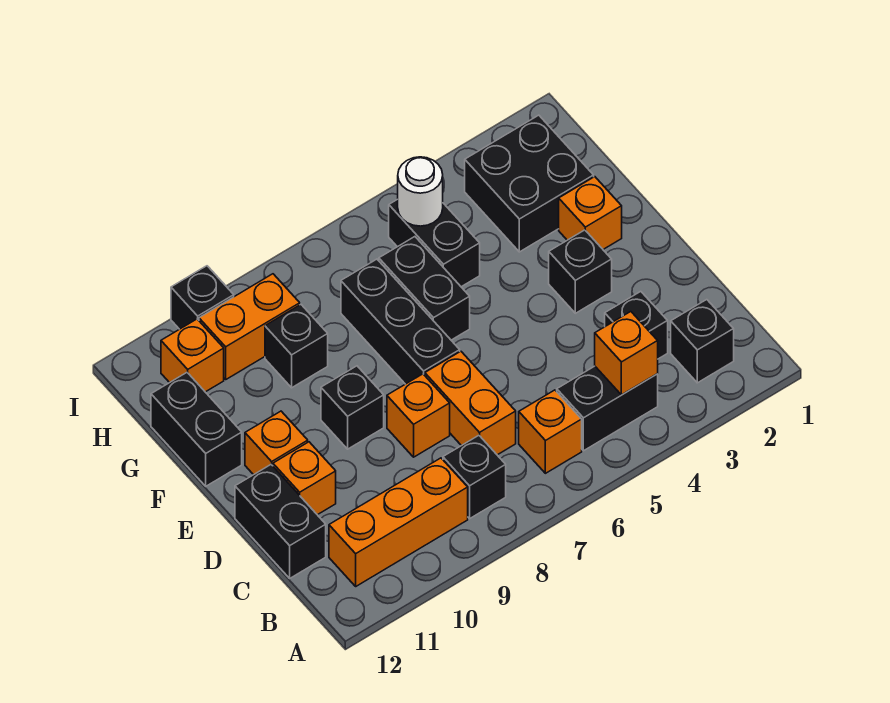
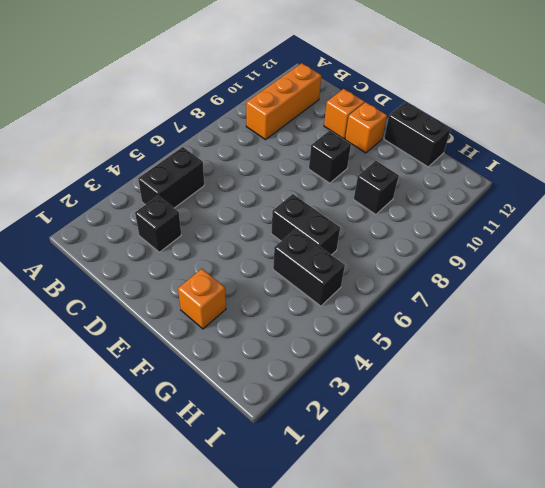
none -> black brick B2 level 1
none -> orange brick B6 level 1
none -> black brick B8 level 1

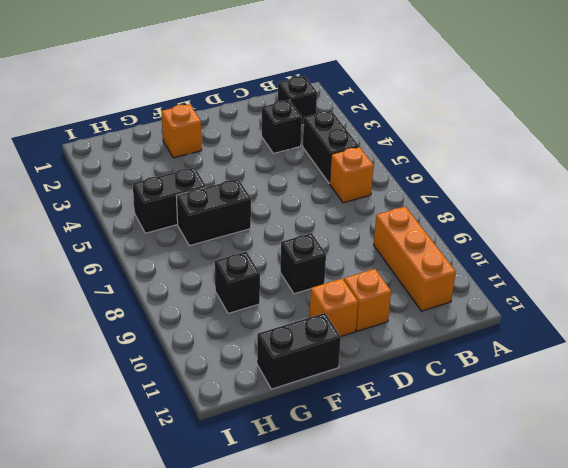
none -> black brick B8 level 1
none -> orange brick C7:D7 level 1
none -> black brick C12:D12 level 1

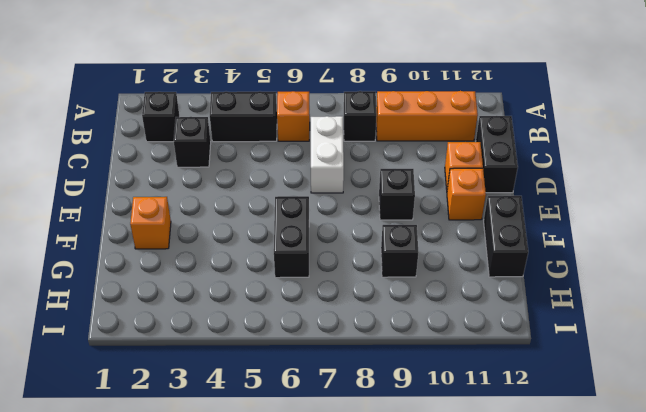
white brick C7:D7 level 1 -> orange brick C7:D7 level 1
none -> orange brick D8 level 1
none -> black brick E3 level 1
none -> black brick E7:G7 level 1

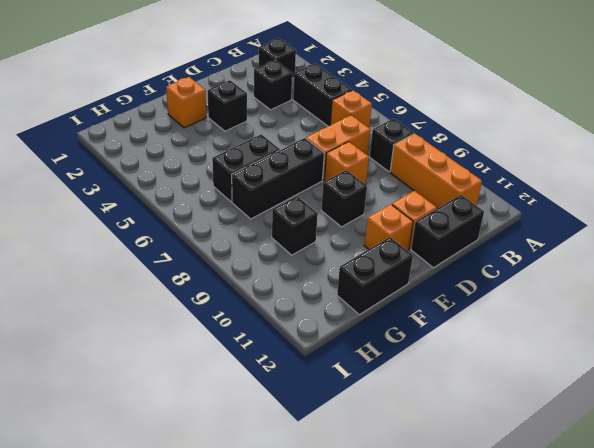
none -> black brick G2:H3 level 1
none -> black brick G5:H5 level 1
none -> orange brick H9:H10 level 1

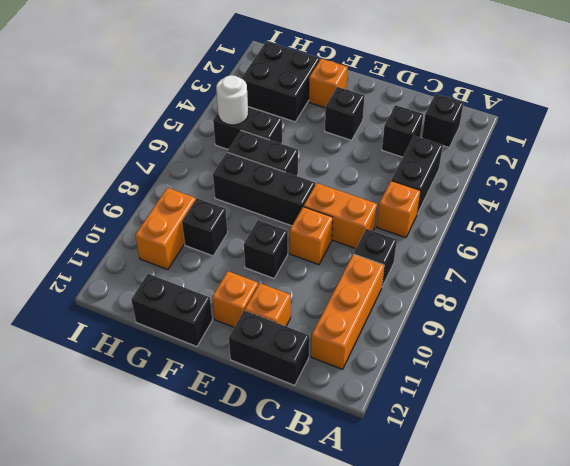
none -> orange brick H11 level 1
none -> black brick I10 level 1
none -> orange brick B4 level 2

